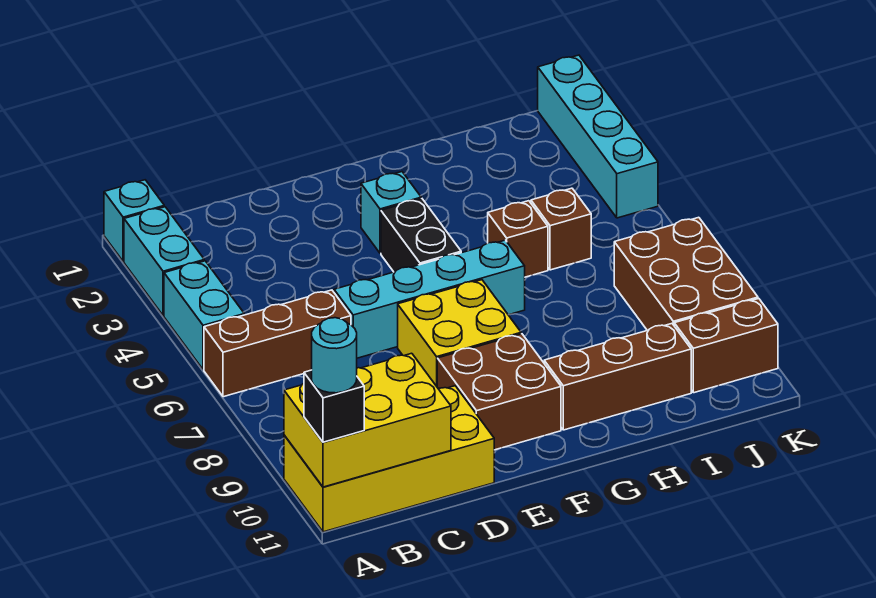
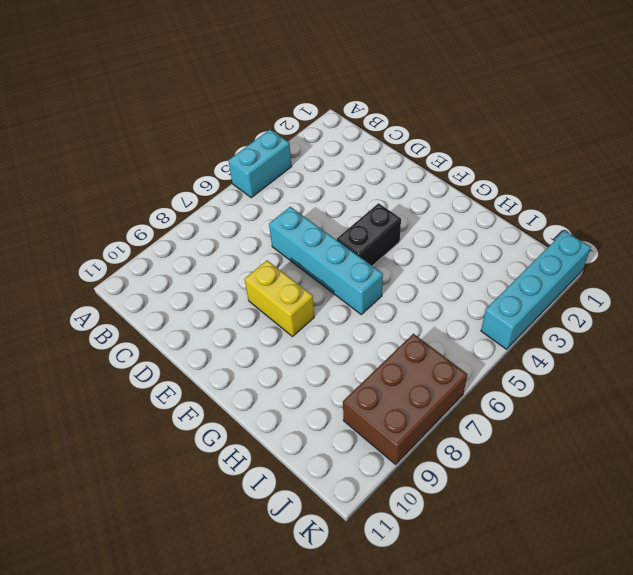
yellow brick E8:F8 level 1 -> yellow brick E7:F8 level 1
none -> cyan brick A1 level 1
none -> cyan brick A2:A3 level 1
none -> brown brick A6:C6 level 1

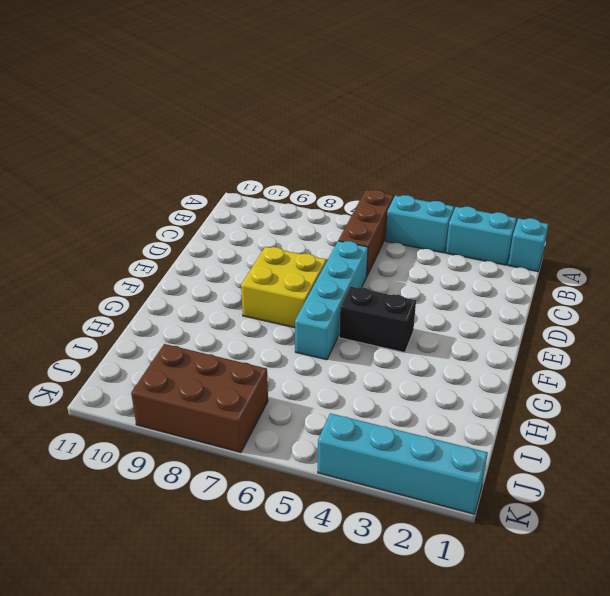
none -> yellow brick A10:D11 level 1
none -> brown brick E9:F10 level 1
none -> cyan brick F3 level 1

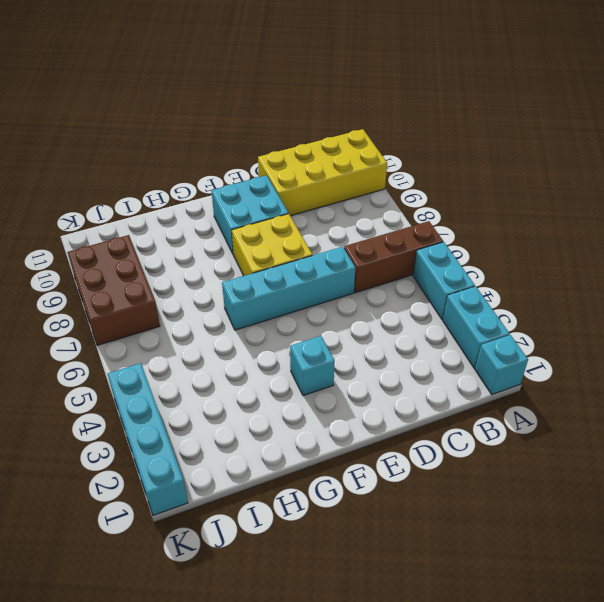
cyan brick E9:F10 level 1 -> brown brick E9:F10 level 1
none -> black brick F4:F5 level 1
none -> brown brick G10:I10 level 1
none -> brown brick H5 level 1

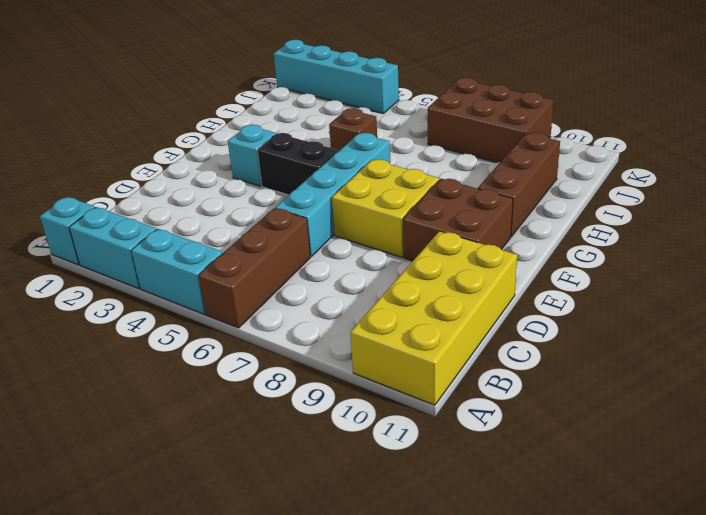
none -> brown brick I5 level 1
none -> brown brick J10:K10 level 1
none -> yellow brick A10:C11 level 2

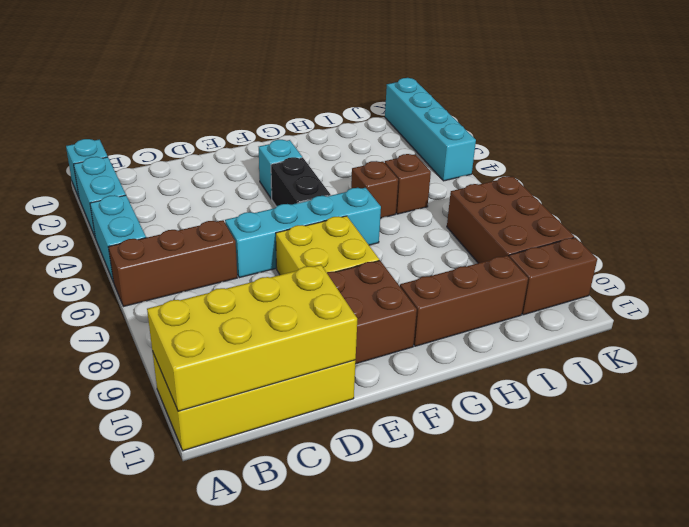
yellow brick A10:D11 level 2 -> yellow brick A10:C11 level 2
none -> black brick A11 level 3
none -> cyan round brick A11 level 4

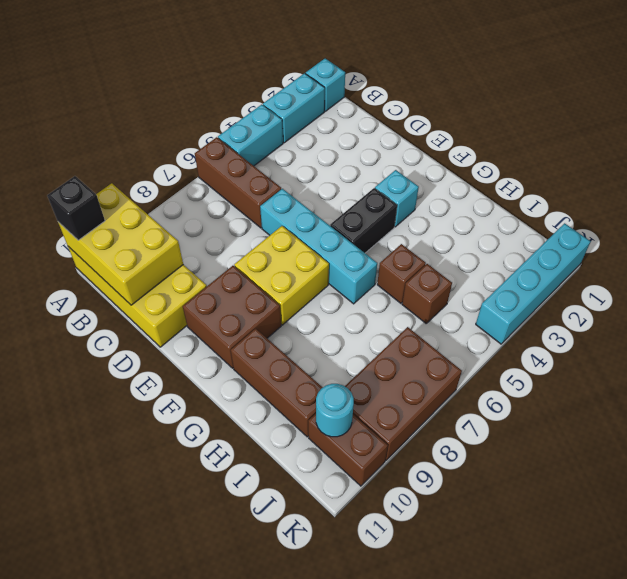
cyan round brick J10 level 2 -> cyan round brick A11 level 4

